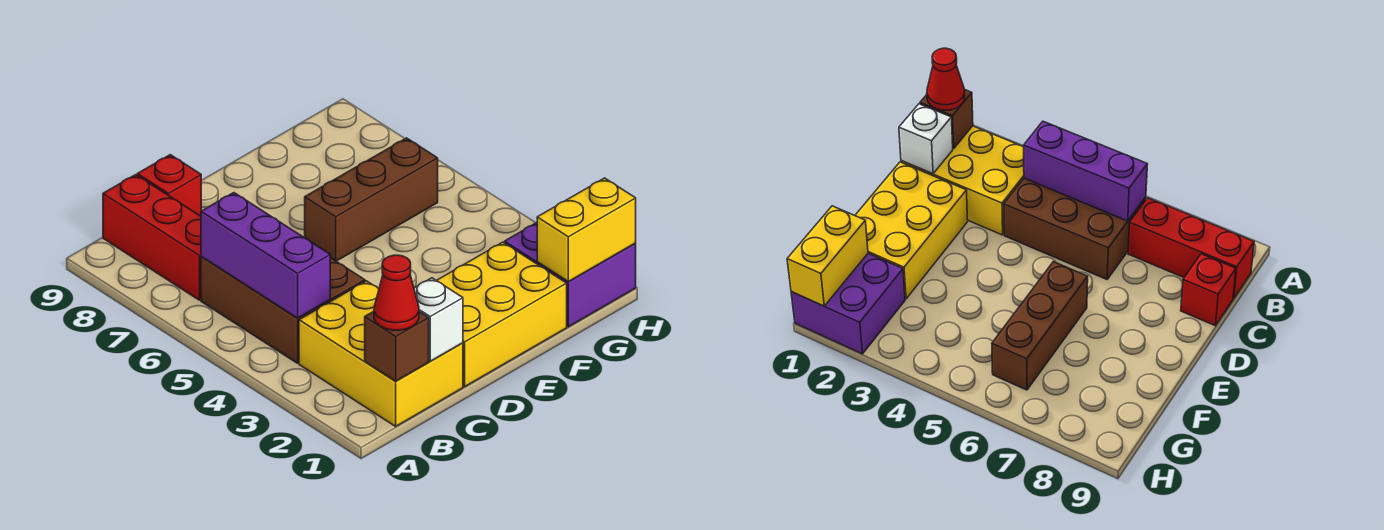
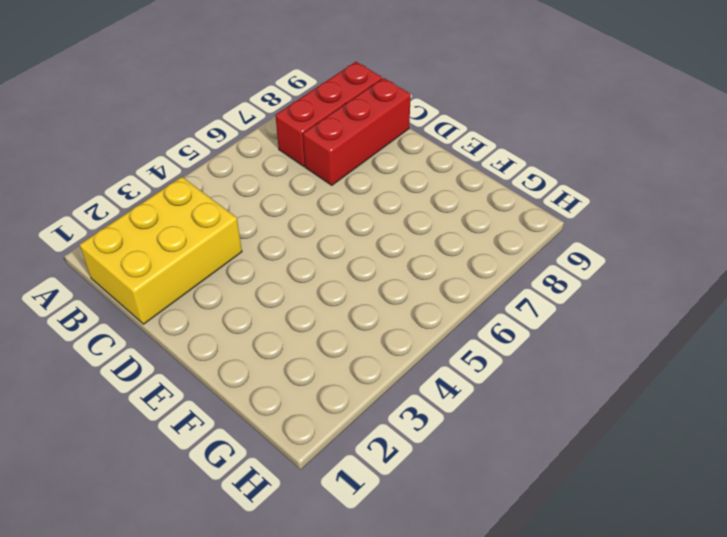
red brick C7:C9 level 1 -> red brick C9 level 1
none -> brown brick B4:C6 level 1
none -> yellow brick D1:F2 level 1
none -> brown brick E6:G6 level 1

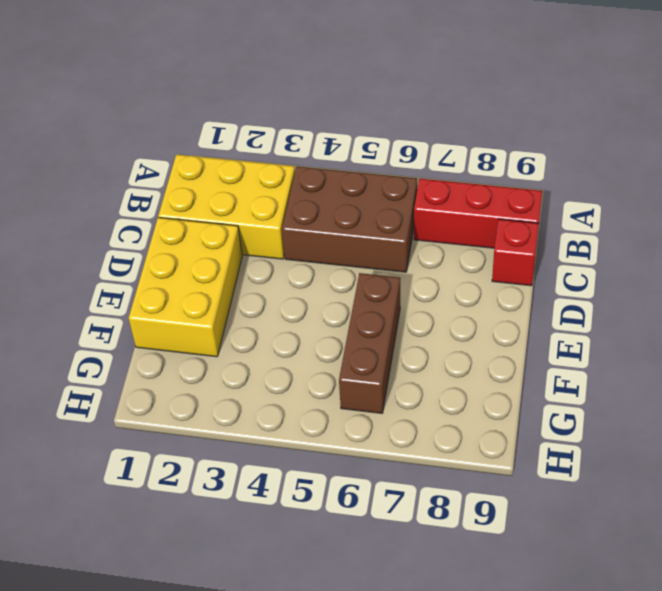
none -> purple brick G1:H2 level 1
none -> brown brick B1 level 2
none -> purple brick B4:B6 level 2

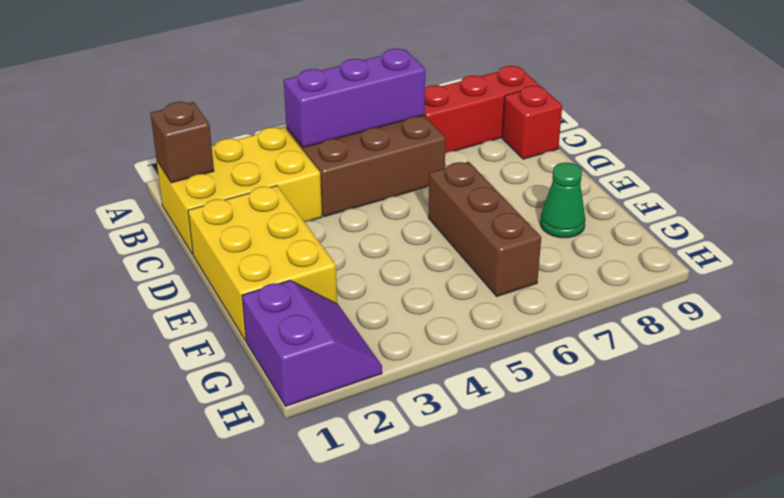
green cone F8 level 1 -> none
purple slope G1:H2 level 1 top 1 -> purple brick G1:H2 level 1
none -> white brick C1 level 2
none -> yellow brick G1:H1 level 2
none -> red cone B1 level 3

